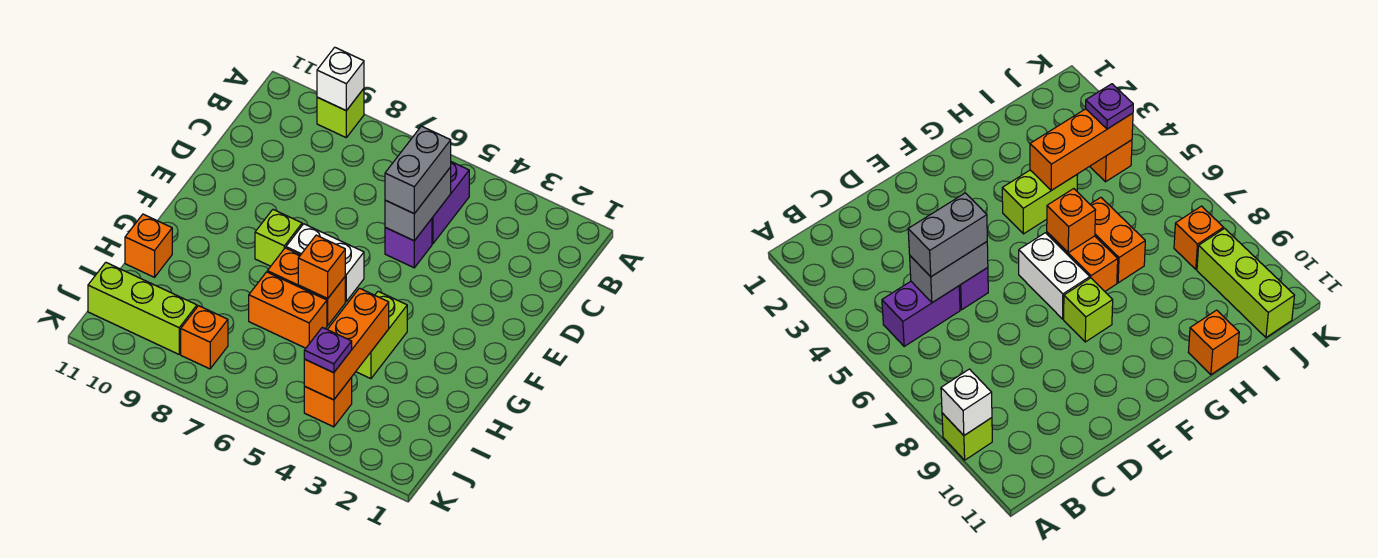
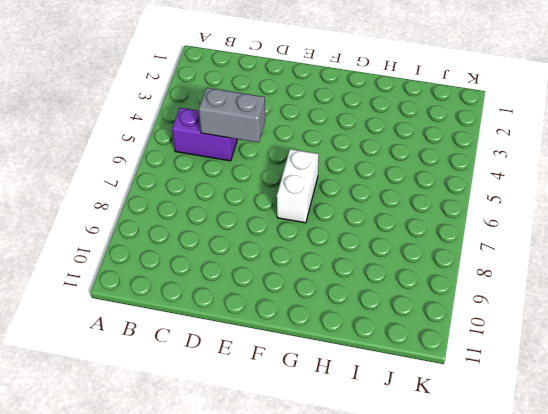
none -> lime brick A9 level 1
none -> purple brick D5 level 1
none -> lime brick F8 level 1

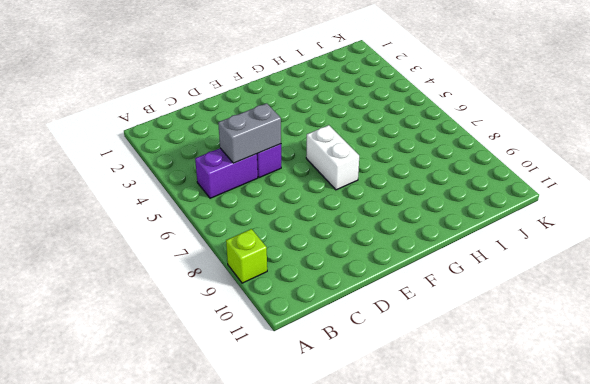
none -> lime brick F8 level 1
none -> lime brick G4:H4 level 1
none -> orange brick G6:G7 level 1

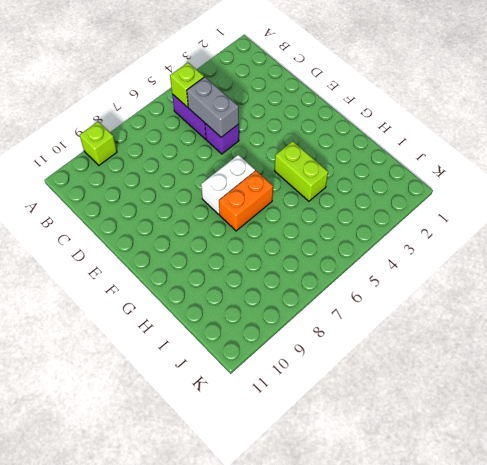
lime brick B5 level 2 -> lime brick F8 level 1
none -> orange brick H6:H7 level 1
none -> orange brick H11 level 1
none -> orange brick J4 level 1

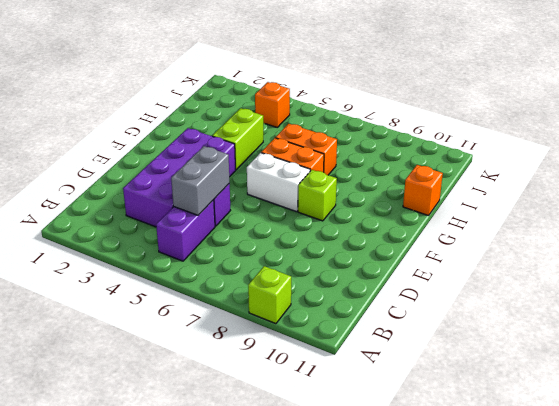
purple brick C3:F4 level 1 -> none
none -> orange brick J8 level 1
none -> lime brick J9:J11 level 1
none -> white brick A9 level 2

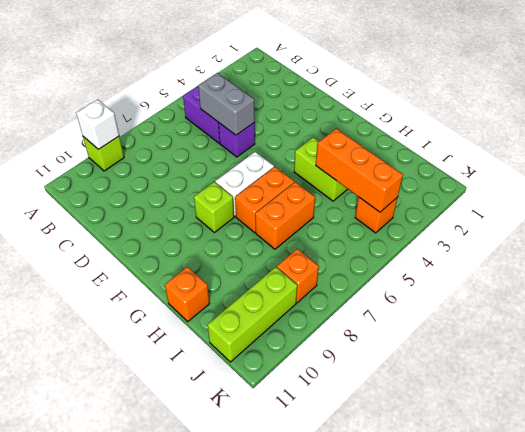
none -> orange brick G6 level 2
none -> grey brick C5:D5 level 3
none -> purple plate J4 level 3

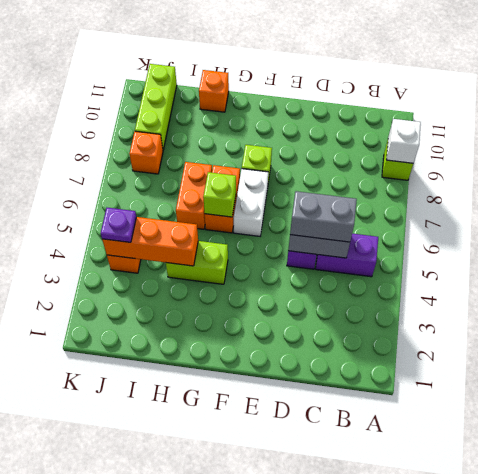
lime brick G6 level 2 -> orange brick G6 level 2

